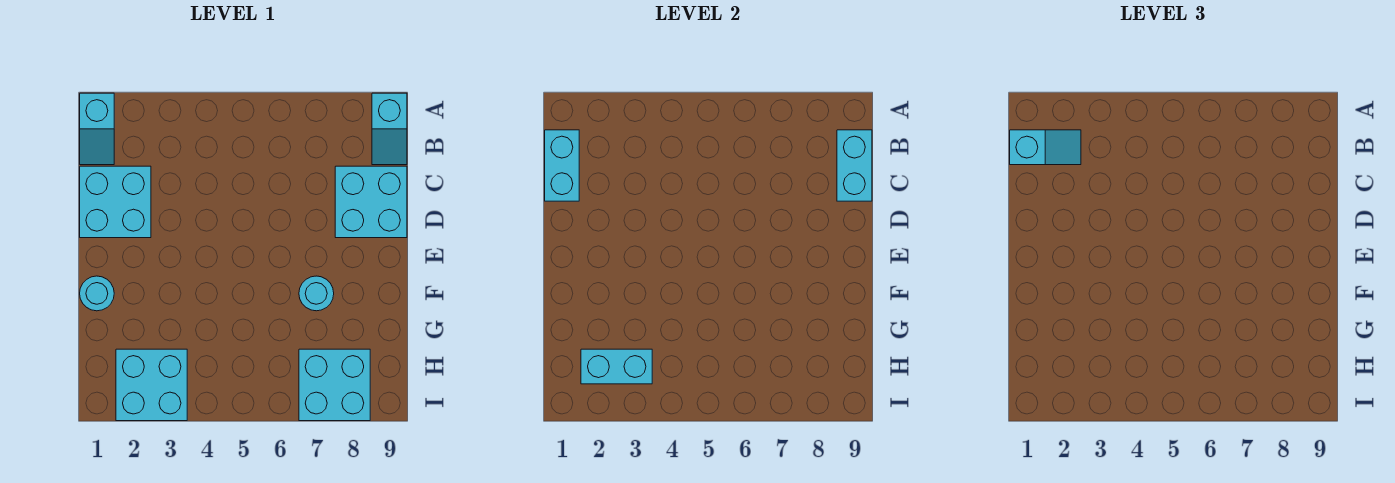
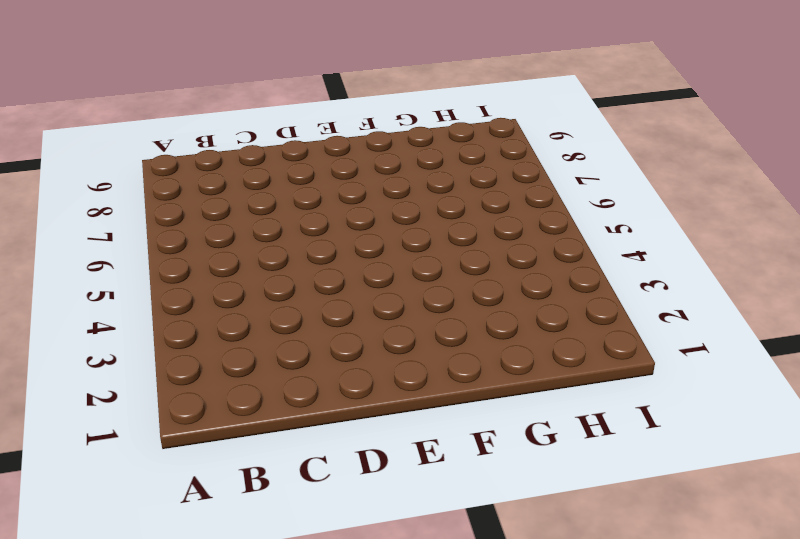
none -> cyan slope A1:B1 level 1 top A
none -> cyan slope A9:B9 level 1 top A
none -> cyan brick C1:D2 level 1

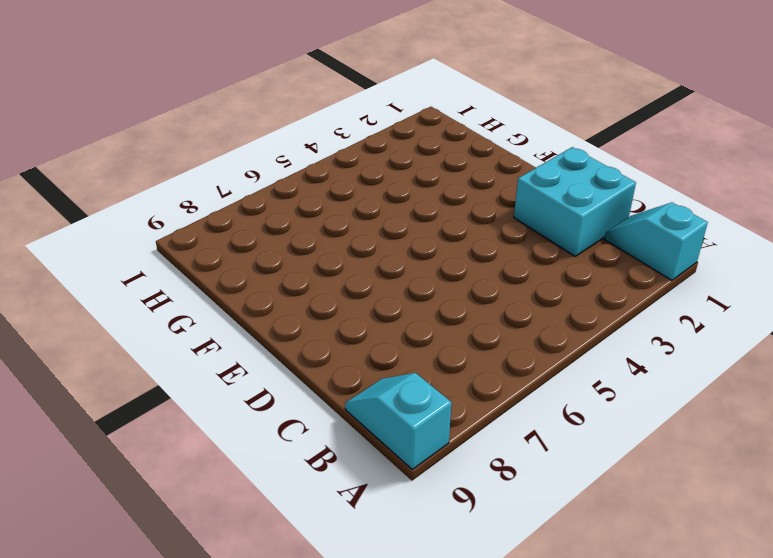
none -> cyan brick C8:D9 level 1
none -> cyan round brick F1 level 1
none -> cyan round brick F7 level 1

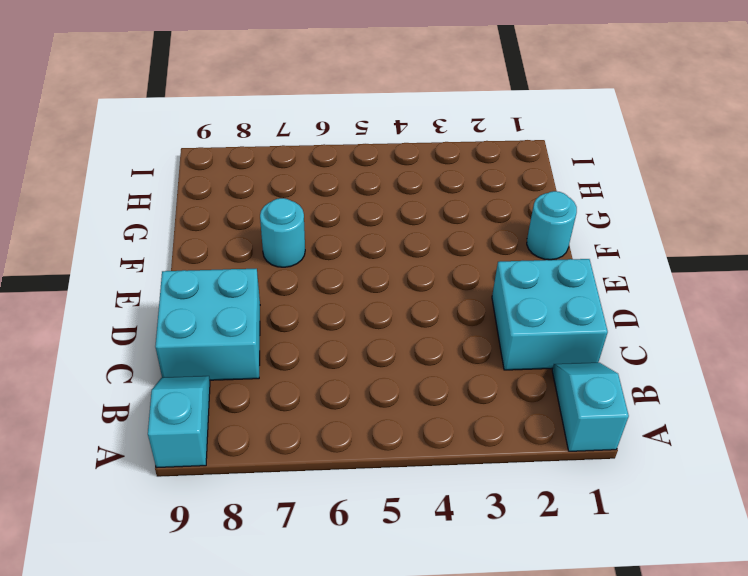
none -> cyan brick H2:I3 level 1
none -> cyan brick H7:I8 level 1
none -> cyan brick B1:C1 level 2

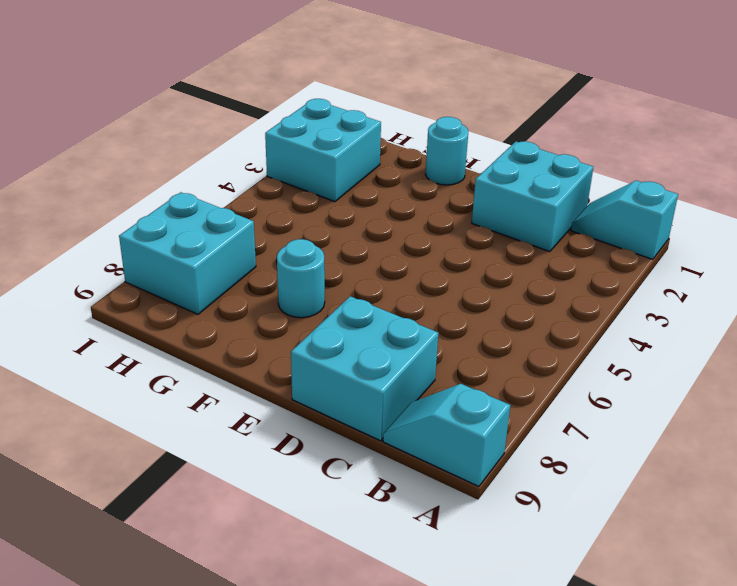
none -> cyan brick B1:C1 level 2
none -> cyan brick B9:C9 level 2
none -> cyan brick H2:H3 level 2

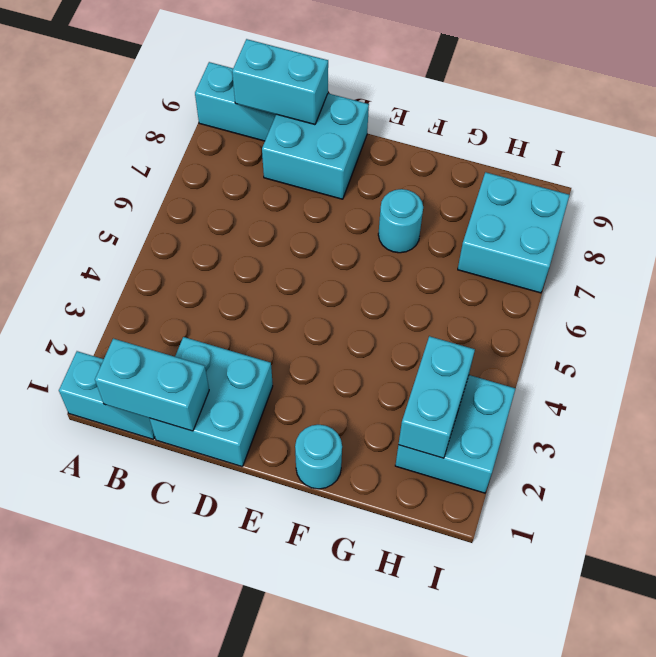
none -> cyan slope B1:B2 level 3 top 1

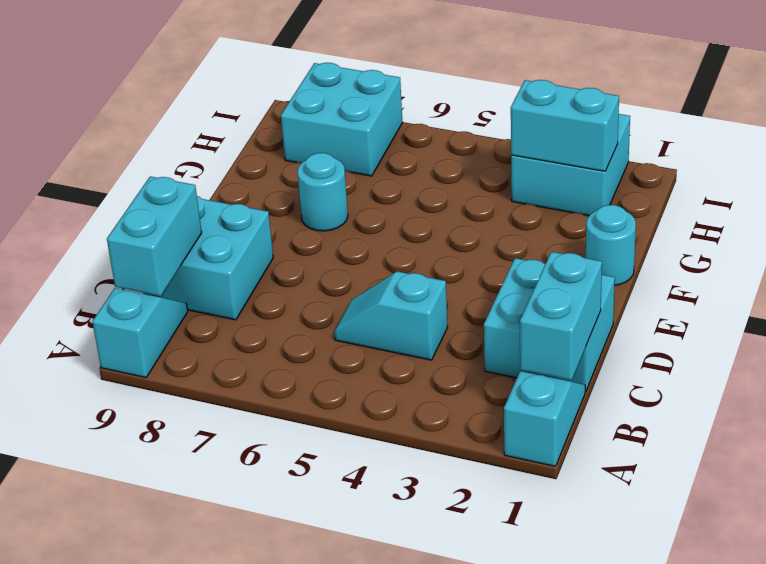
cyan slope C4:C5 level 1 top 4 -> cyan slope B1:B2 level 3 top 1

